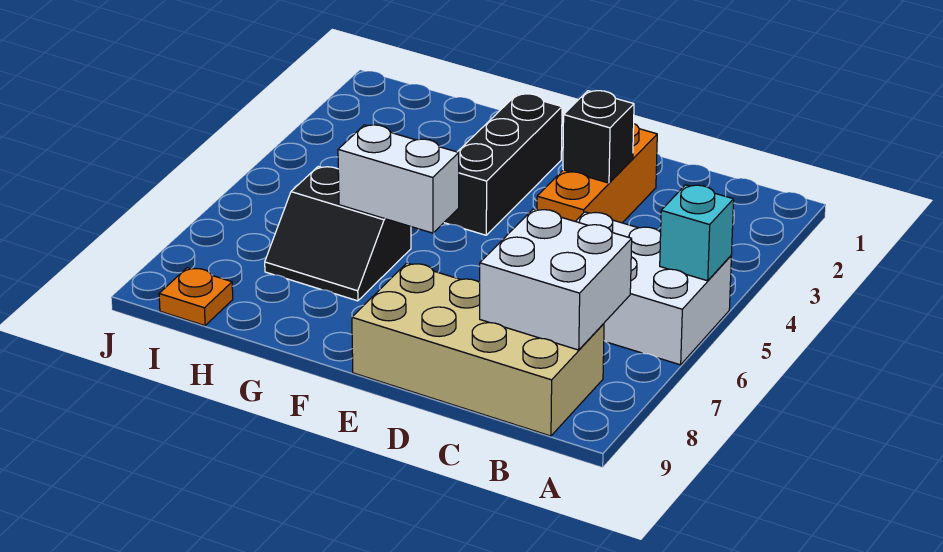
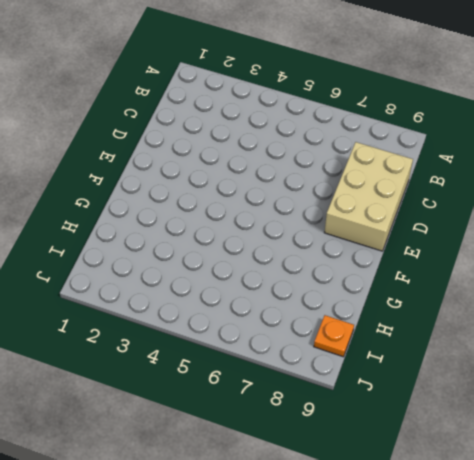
tan brick C8:E9 level 1 -> tan brick B8:E9 level 1
none -> white brick A5:C6 level 1
none -> orange brick D2:D4 level 1

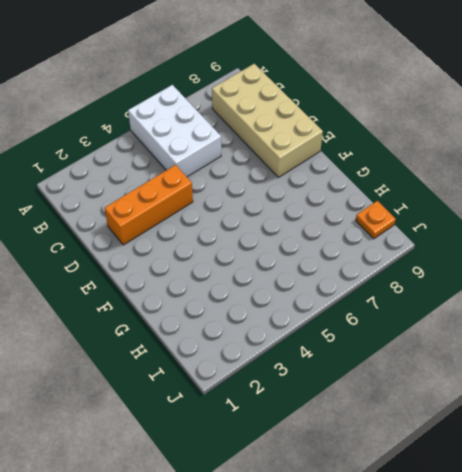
none -> black brick F2:F4 level 1
none -> black slope G6:H7 level 1 top 6

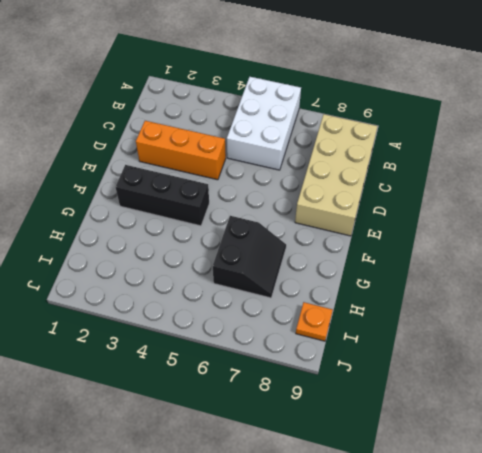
none -> cyan brick A5 level 2
none -> white brick B7:C8 level 2

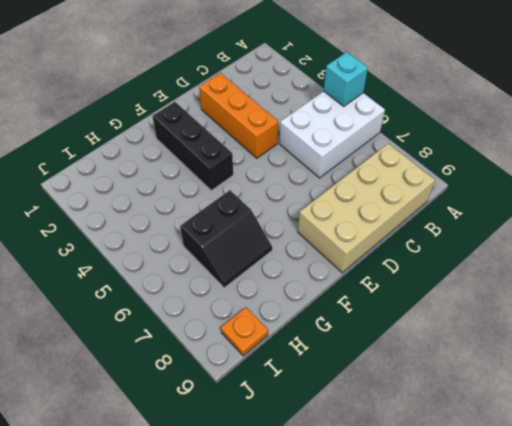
none -> white brick B7:C8 level 2
none -> black brick D3 level 2

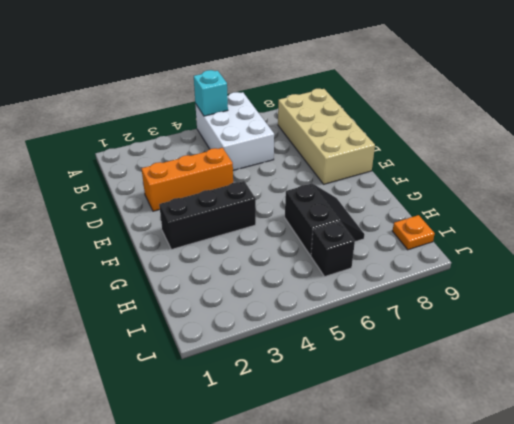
black brick I6 level 1 -> black brick D3 level 2
none -> white brick B7:C8 level 2
none -> white brick F6:G6 level 2

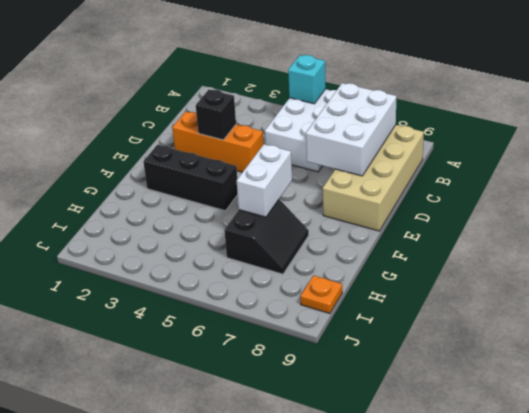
white brick B7:D8 level 2 -> white brick B7:C8 level 2

